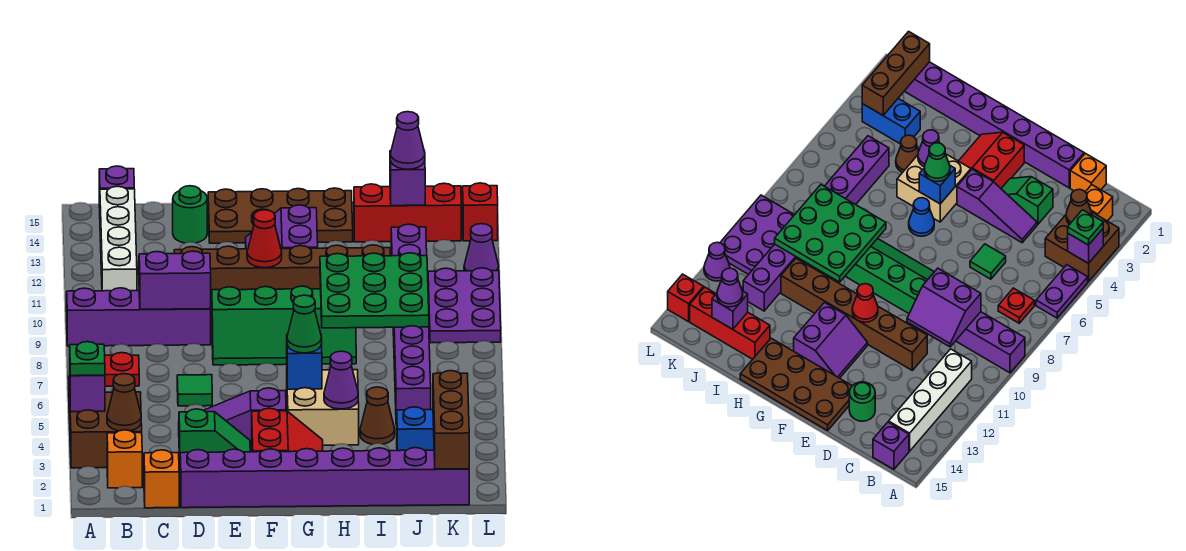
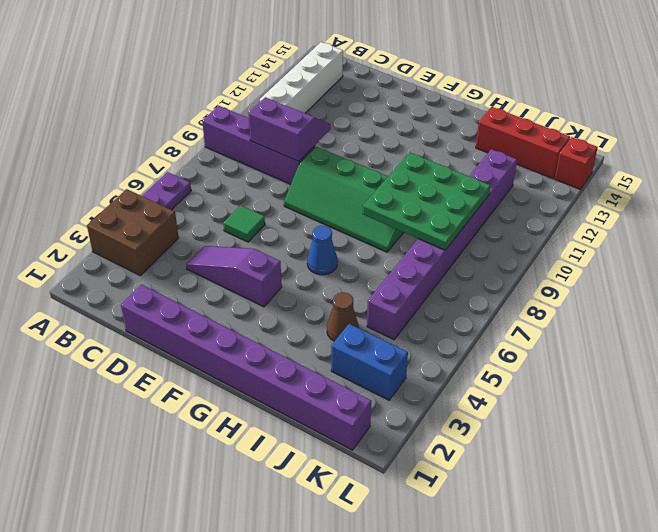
none -> orange brick B2 level 1
none -> red plate B7 level 1
none -> purple brick B15 level 1
none -> orange brick C1 level 1

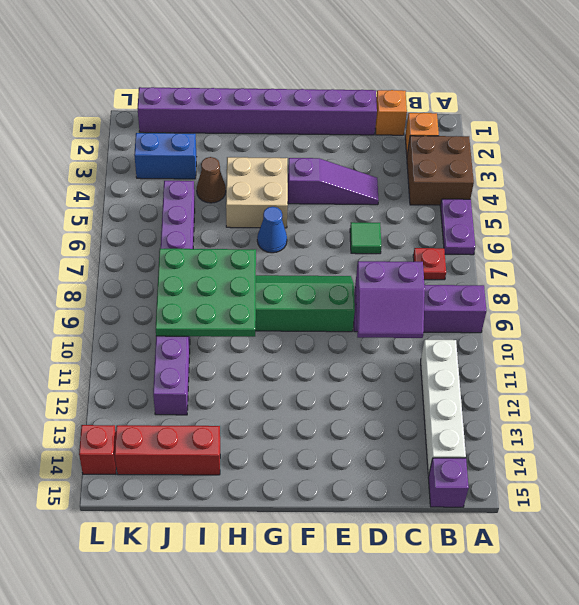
none -> green slope D3:E3 level 1 top D
none -> brown brick D11:I11 level 1
none -> green round brick D14 level 1
none -> brown plate E14:H15 level 1

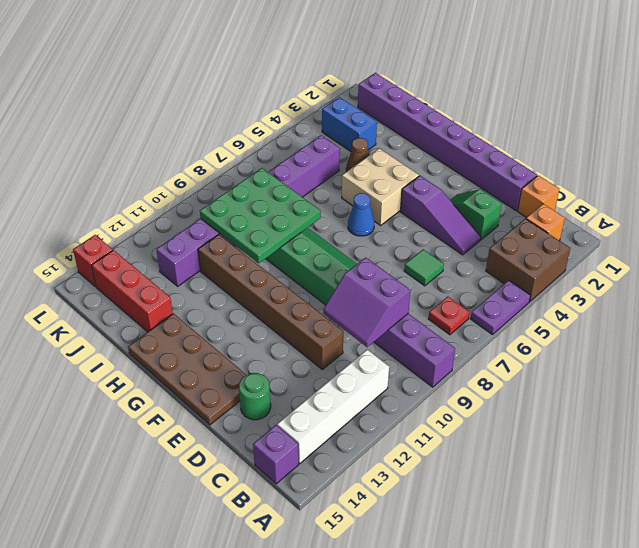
none -> red slope F2:G3 level 1 top F
none -> purple slope F12:G13 level 1 top G
none -> purple plate K9:L11 level 1
none -> purple cone L12 level 1

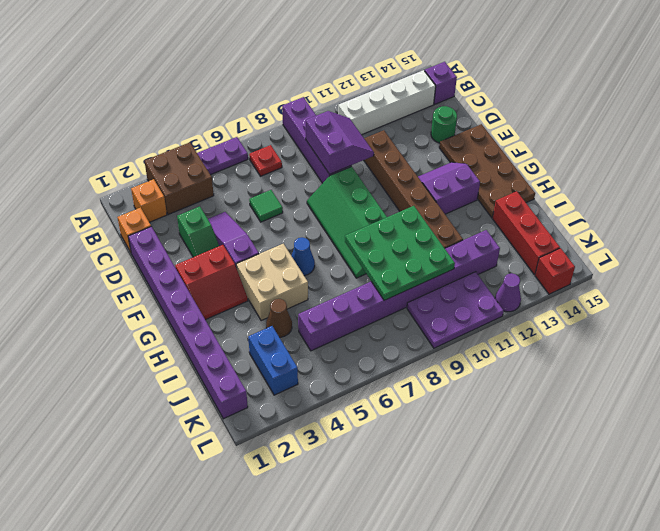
none -> purple brick A4 level 2
none -> brown cone B3 level 2
none -> red cone F11 level 2
none -> blue brick G5 level 2

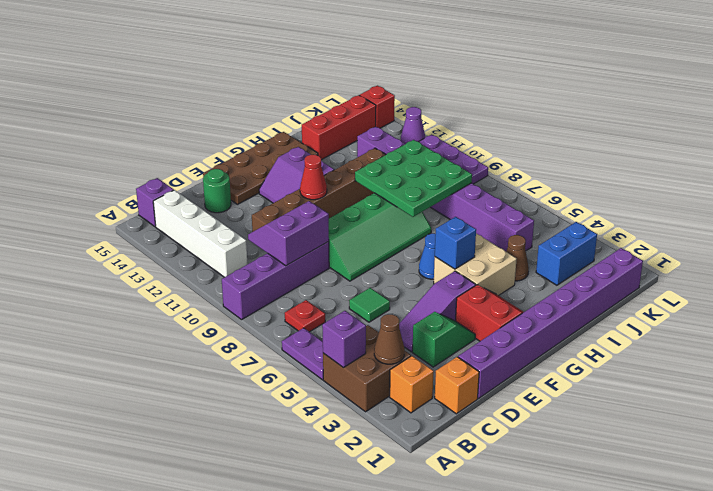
none -> purple cone H4 level 2
none -> purple brick J14 level 2
none -> brown brick K1:K3 level 2
none -> green plate A4 level 3

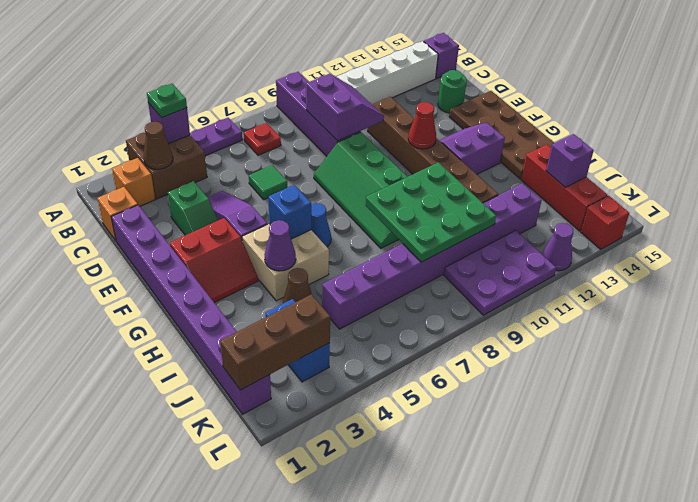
none -> green cone G5 level 3
none -> purple cone J14 level 3

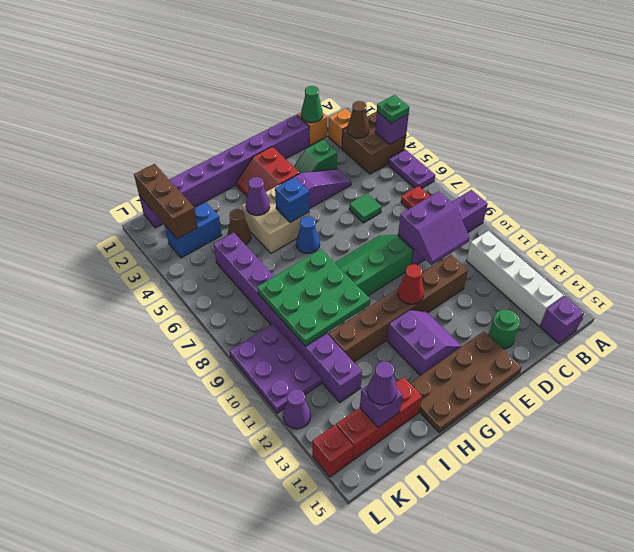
green cone C1 level 2 -> green cone G5 level 3

